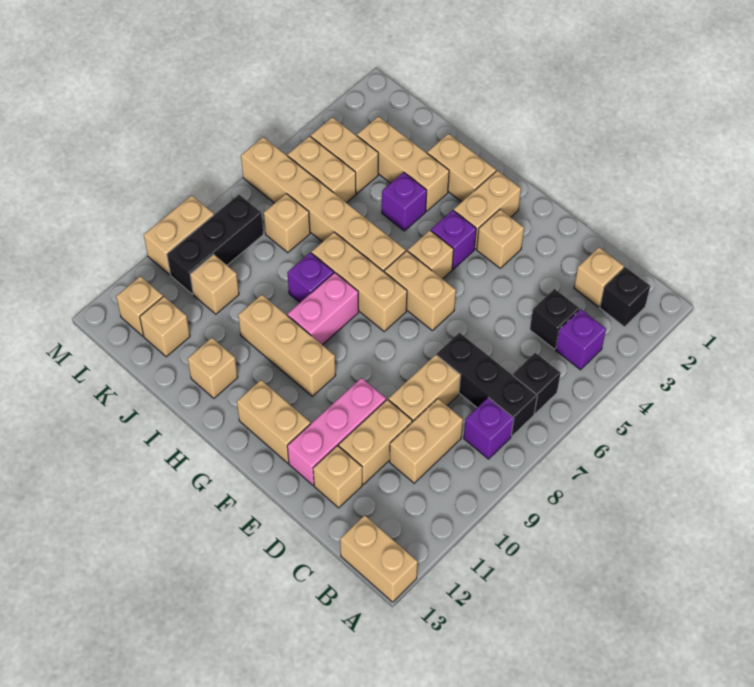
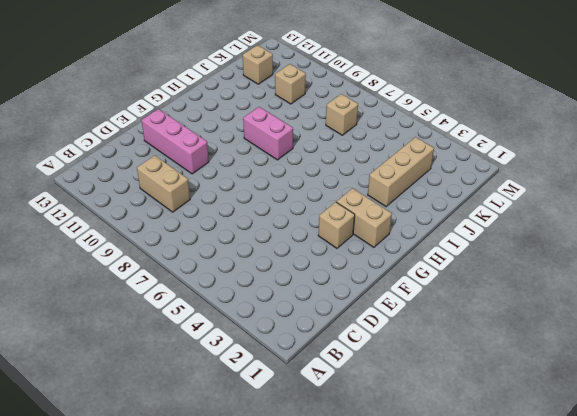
none -> tan brick A13:B13 level 1
none -> black brick B2 level 1
none -> purple brick B4 level 1
none -> black brick B6 level 1

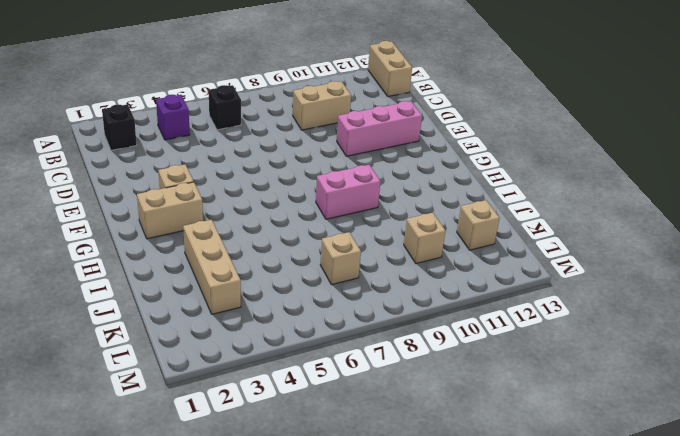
none -> black brick B7:D7 level 1
none -> purple brick B8 level 1
none -> tan brick C2 level 1
none -> black brick C4 level 1

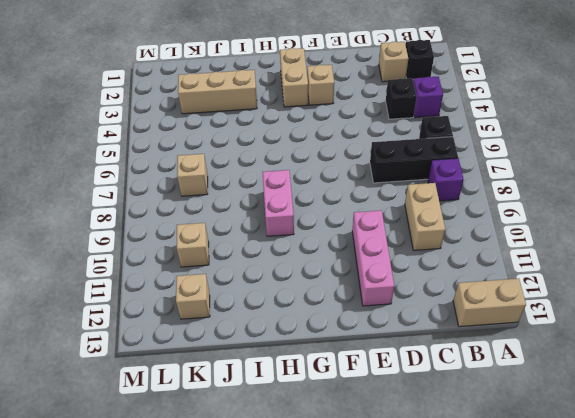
none -> tan brick D8:D9 level 1
none -> tan brick D10:D11 level 1
none -> tan brick D12 level 1
none -> tan brick F6:G6 level 1

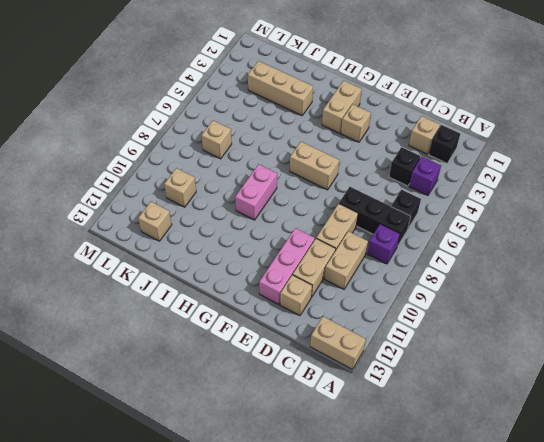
none -> tan brick F12:G12 level 1
none -> purple brick G4 level 1
none -> tan brick G5 level 1
none -> tan brick G7:I7 level 1

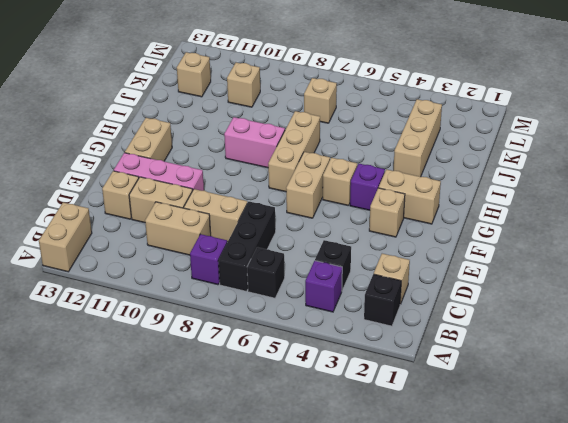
none -> tan brick G10:I10 level 1
none -> tan brick H2:I2 level 1
none -> tan brick H6:M6 level 1
none -> purple brick I4 level 1

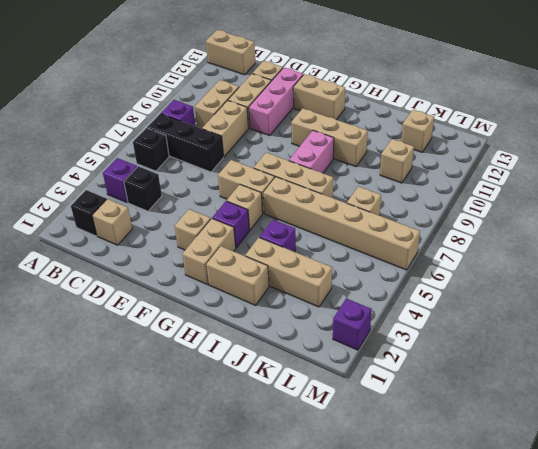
purple brick M2 level 1 -> purple brick I8 level 1
none -> tan brick I12 level 1
none -> tan brick K4:L4 level 1
none -> tan brick K5:L5 level 1
none -> black brick L8:L10 level 1

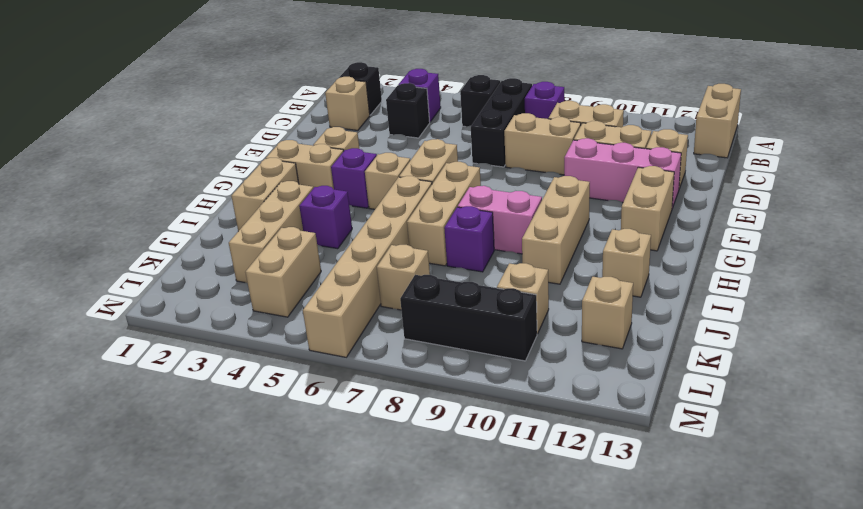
none -> tan brick K5:L5 level 1
none -> tan brick L12 level 1
none -> tan brick M9:M10 level 1

